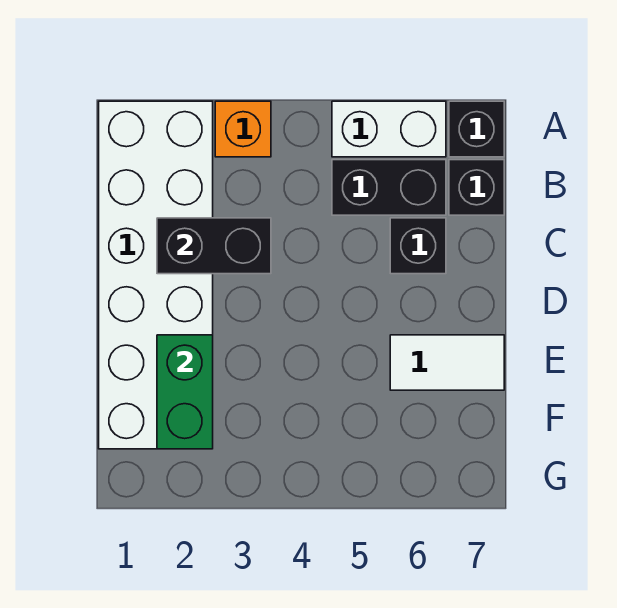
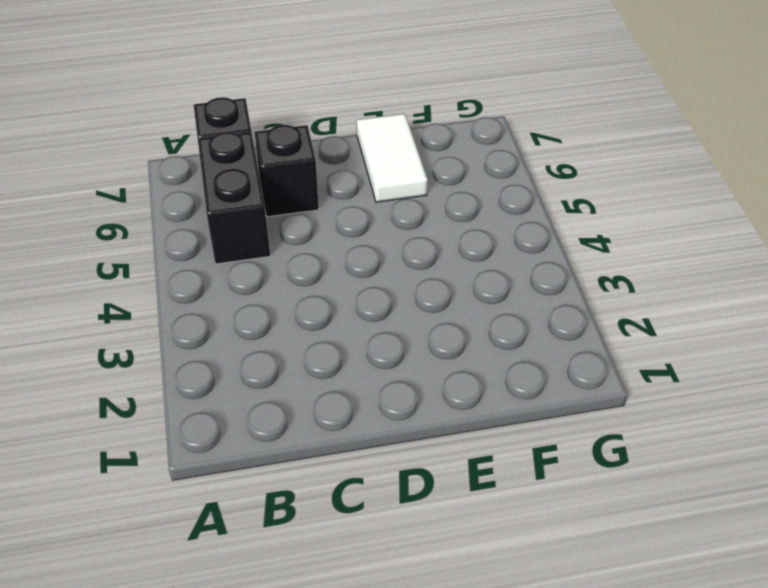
none -> white brick A1:F2 level 1
none -> orange brick A3 level 1

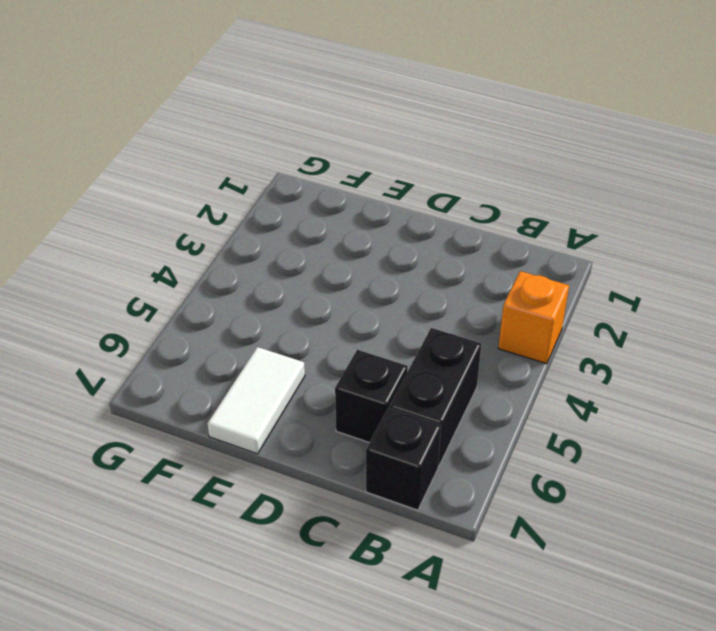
none -> white brick A1:F2 level 1
none -> white brick A5:A6 level 1

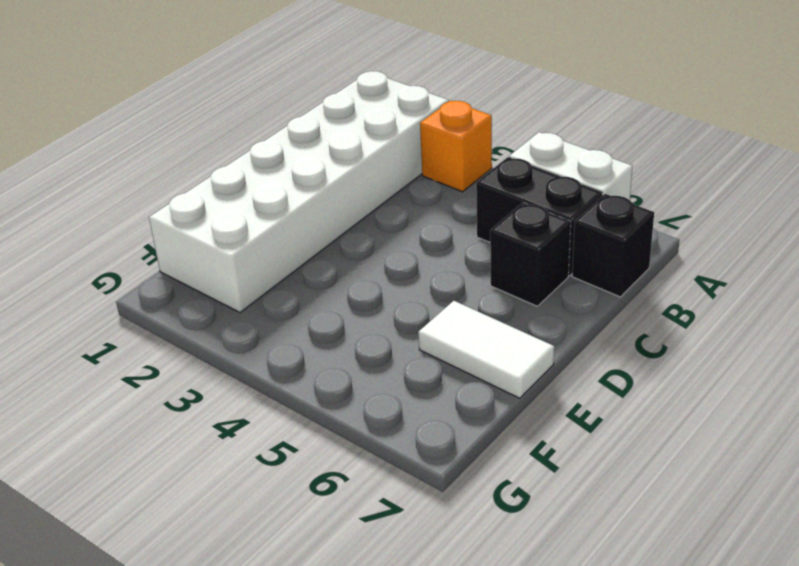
none -> black brick A7 level 1
none -> black brick C2:C3 level 2

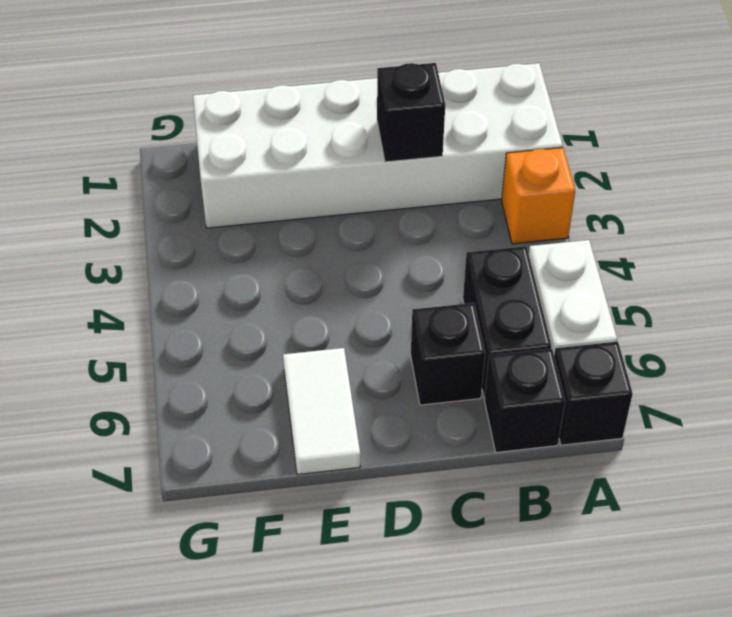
black brick C2 level 2 -> black brick C2:C3 level 2
none -> green brick E2:F2 level 2

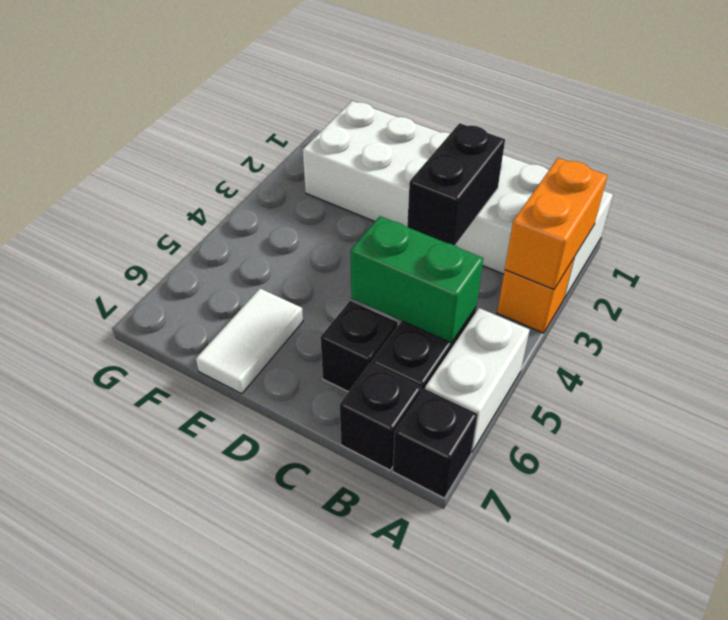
orange brick A2:A3 level 2 -> none
green brick B5:C5 level 2 -> green brick E2:F2 level 2

